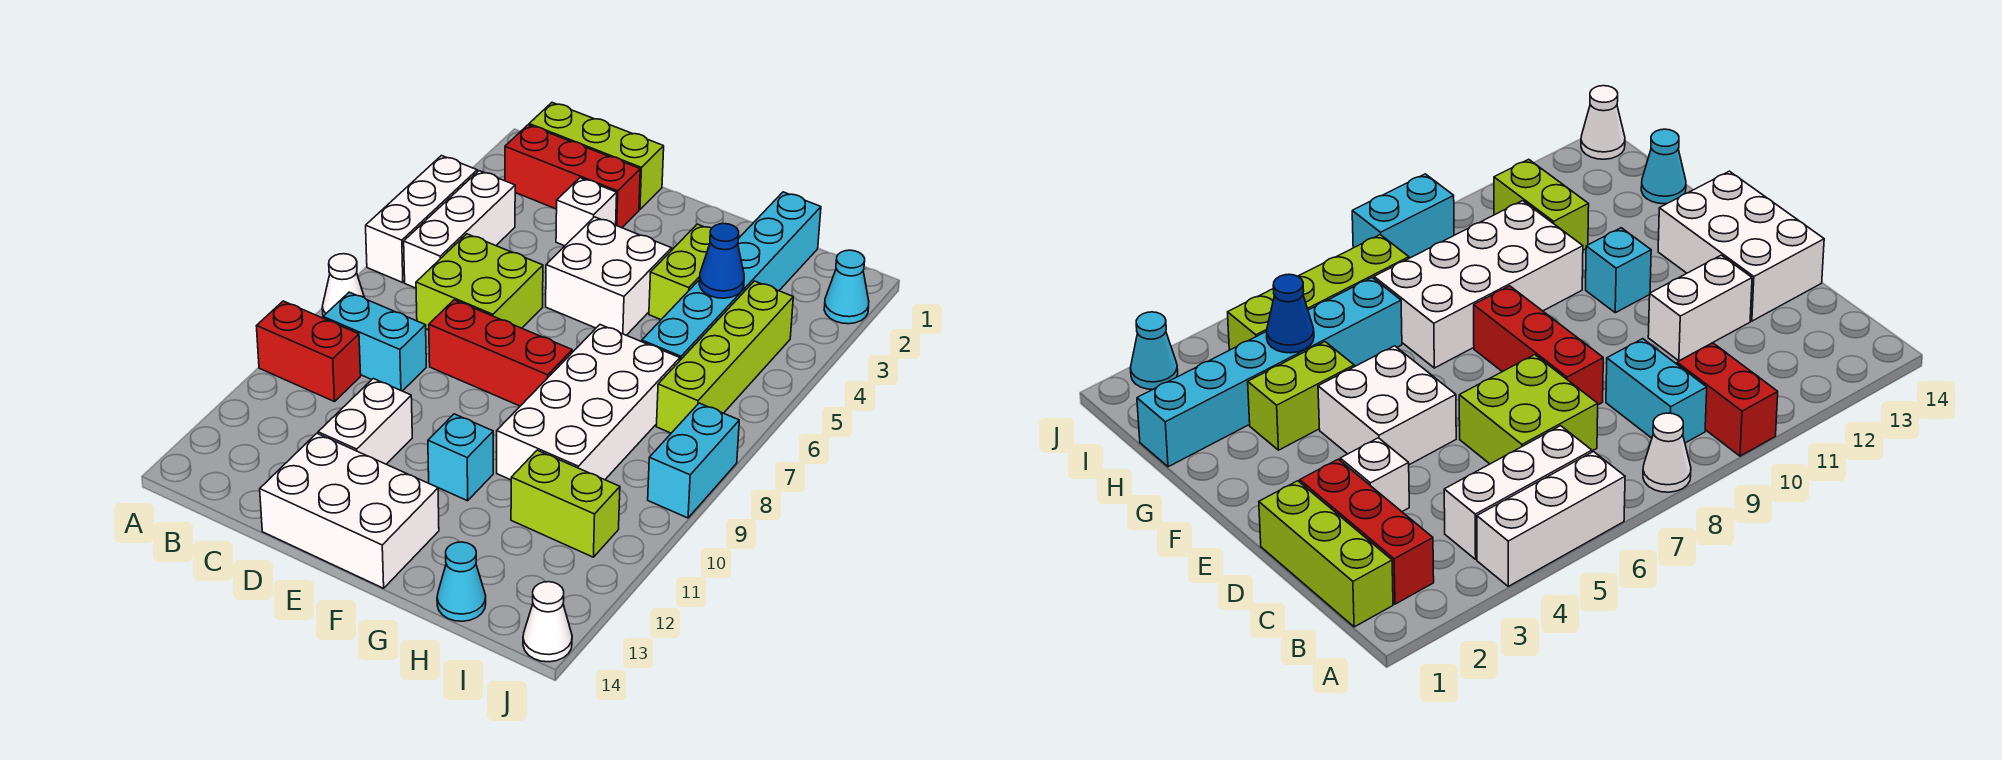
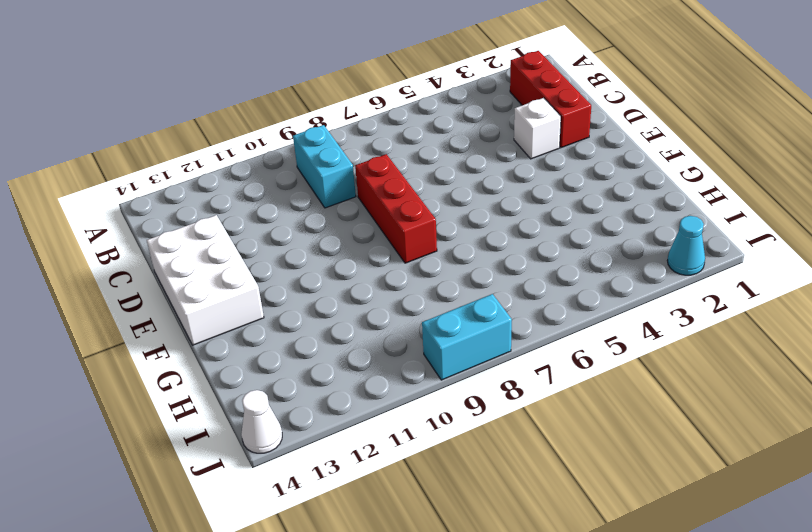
none -> white brick A4:A6 level 1
none -> white cone A8 level 1
none -> red brick A10:B10 level 1

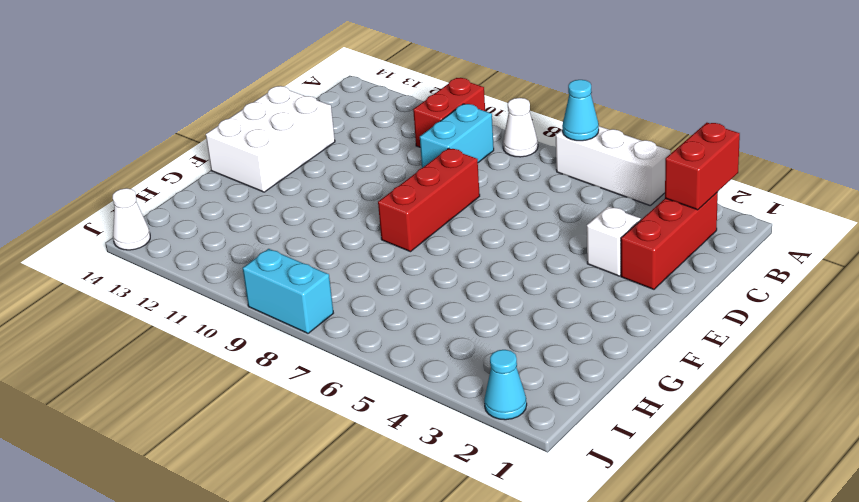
red brick A2:B2 level 2 -> none
cyan cone A6 level 2 -> cyan cone H14 level 1
none -> lime brick B1:D1 level 1
none -> white brick B4:B6 level 1
none -> lime brick C6:D7 level 1

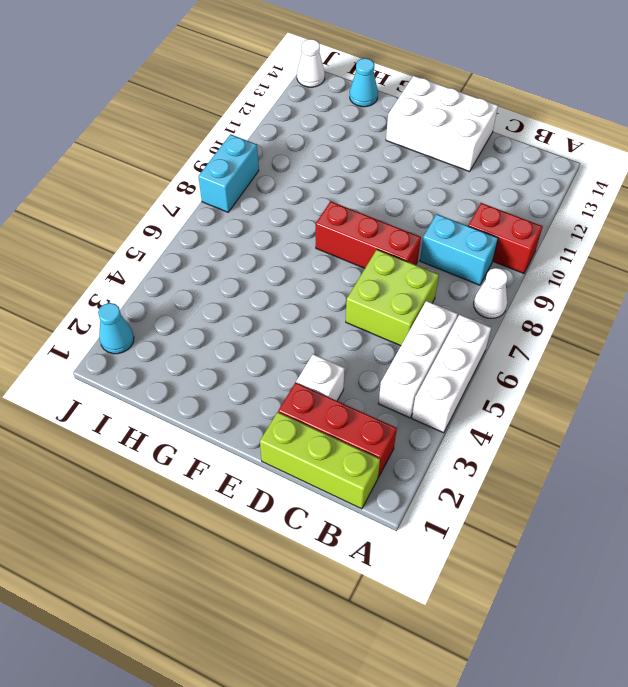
none -> white brick D11:D12 level 1
none -> white brick E4:F5 level 1
none -> cyan brick F11 level 1

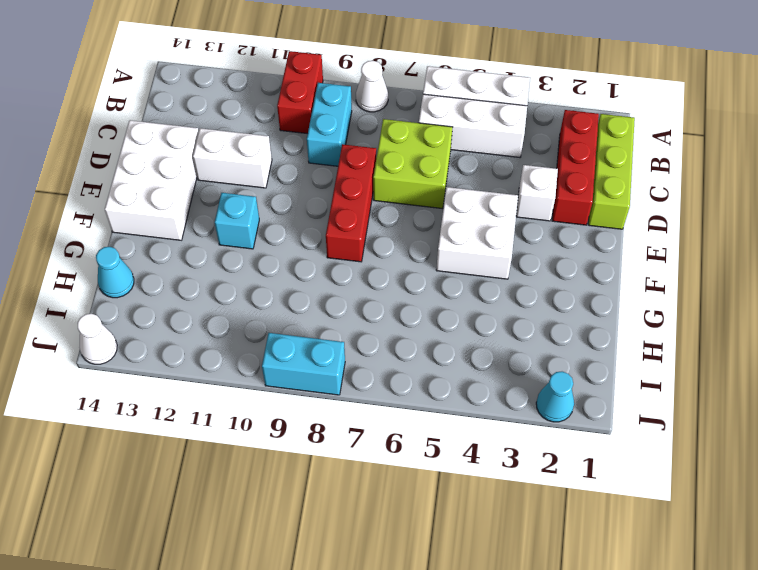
none -> lime brick G3:G4 level 1
none -> white brick G7:H10 level 1
none -> cyan brick H1:H6 level 1

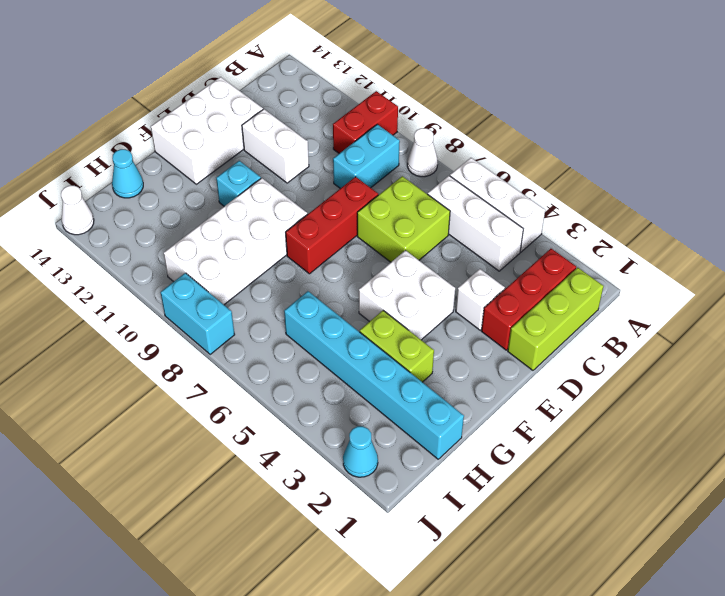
white brick F9:I10 level 1 -> white brick G7:H10 level 1
none -> lime brick H11:I11 level 1
none -> lime brick I4:I7 level 1
none -> blue cone H4 level 2

